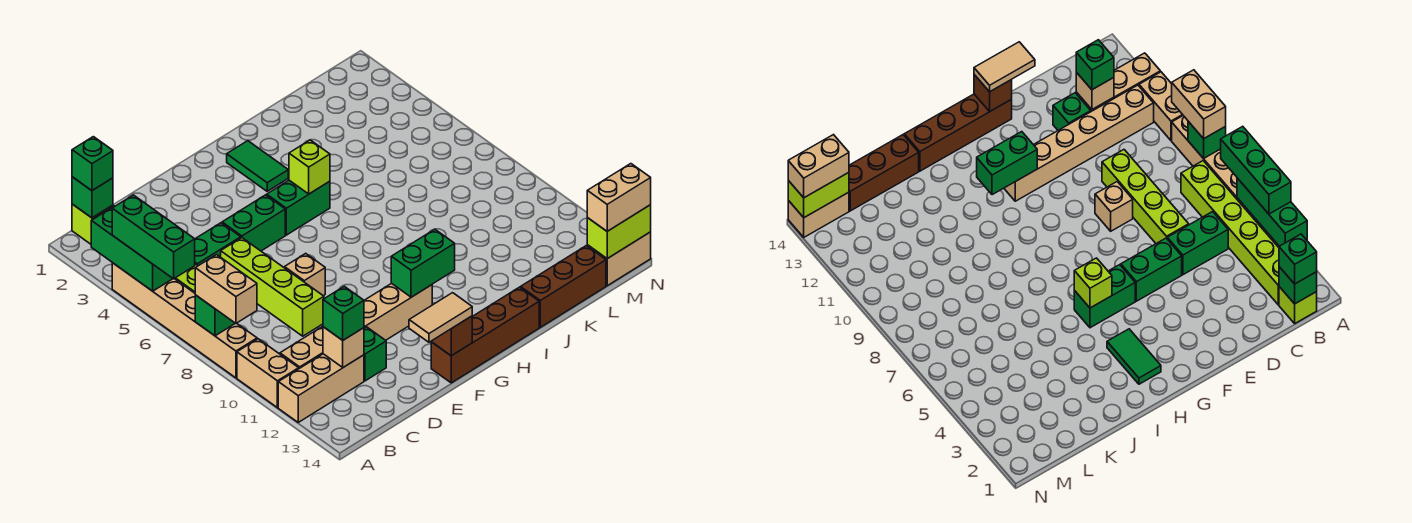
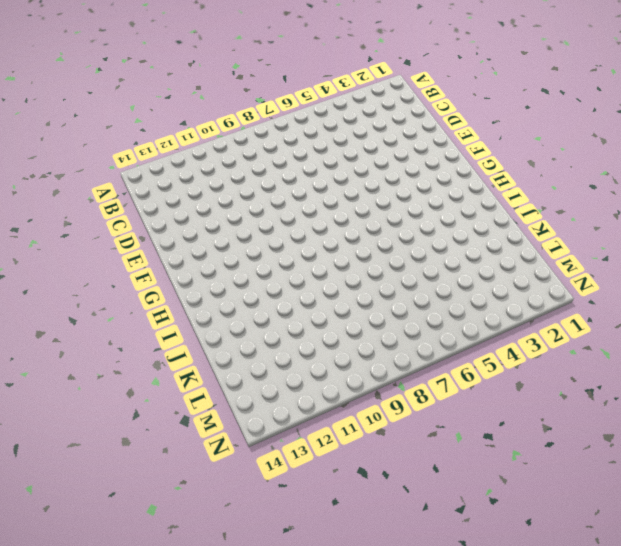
none -> tan brick A4:A9 level 1
none -> tan brick A10:A11 level 1
none -> tan brick A12:C12 level 1
none -> lime brick B1 level 1

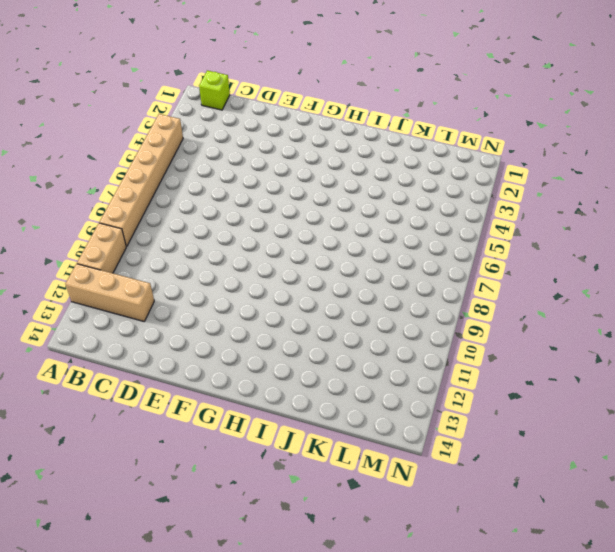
none -> lime brick B2:B7 level 1
none -> tan brick B11:G11 level 1
none -> green brick C5:D5 level 1
none -> lime brick D6:D9 level 1

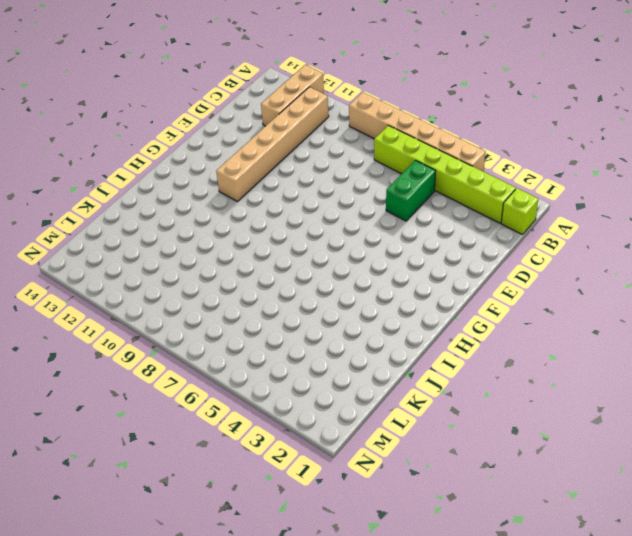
none -> tan brick A10:A11 level 1
none -> lime brick D6:D9 level 1
none -> green brick D12 level 1
none -> green brick E5:F5 level 1

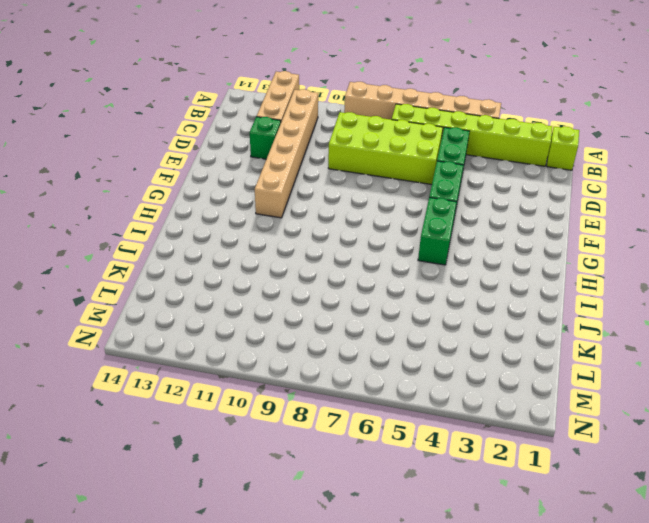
lime brick C6:D9 level 1 -> lime brick D6:D9 level 1
none -> tan brick A10:A11 level 1
none -> tan brick E8 level 1
none -> brown brick F14:I14 level 1
none -> green tile H2:H3 level 1

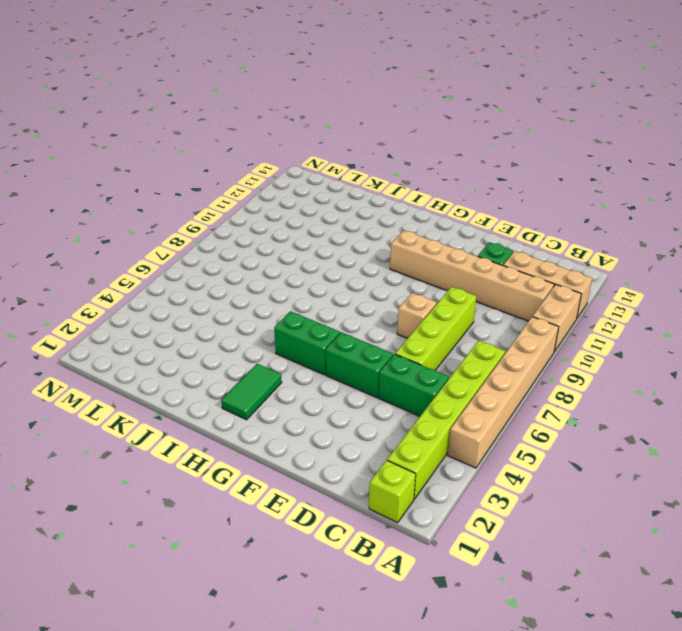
none -> brown brick F14:I14 level 1
none -> brown brick J14:L14 level 1
none -> tan brick M14:N14 level 1
none -> green brick A3:A5 level 2

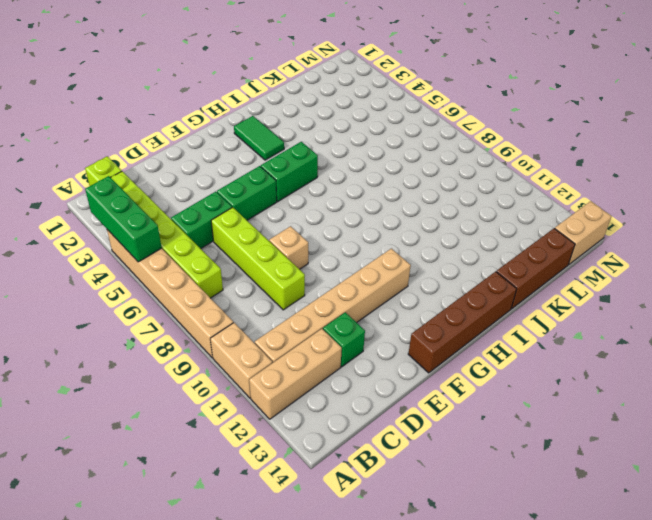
none -> green brick A8 level 2
none -> green brick B1 level 2
none -> tan brick C12 level 2
none -> brown brick F14 level 2

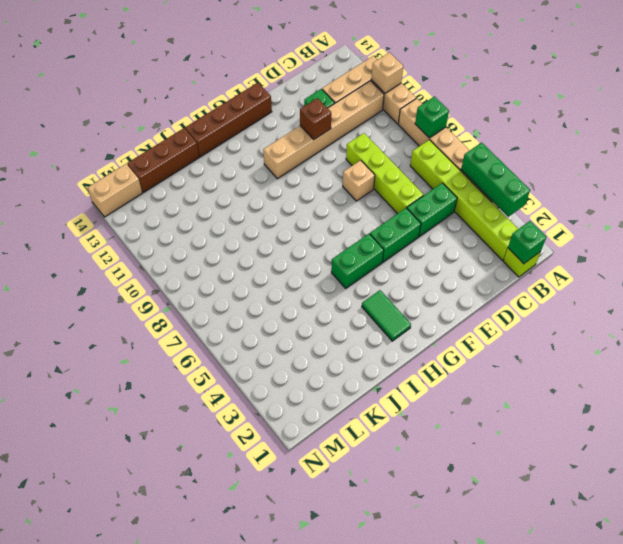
tan brick A11 level 2 -> tan brick C12 level 2
brown brick E11 level 2 -> brown brick F14 level 2
none -> green brick G11:H11 level 2
none -> lime brick H5 level 2
none -> lime brick M14:N14 level 2
none -> green brick A4:A6 level 3

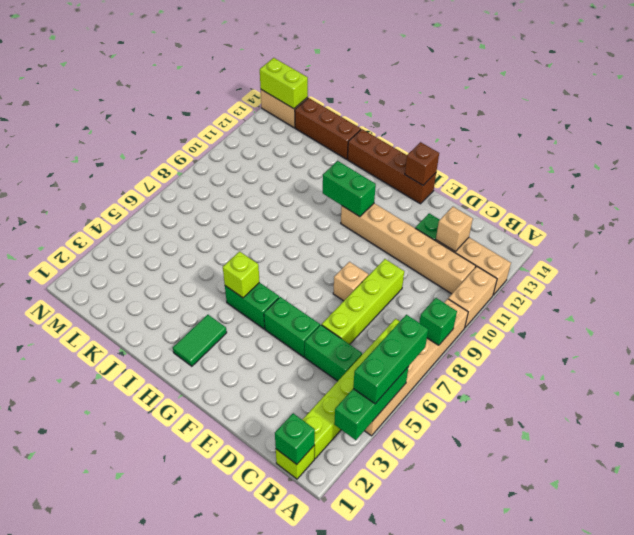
none -> tan brick A8:A9 level 3
none -> green brick B1 level 3
none -> green brick C12 level 3
none -> tan tile E14:F14 level 3

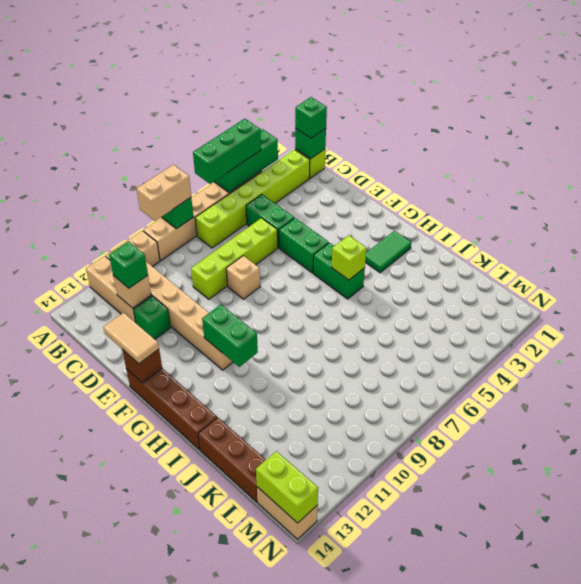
none -> tan brick M14:N14 level 3

